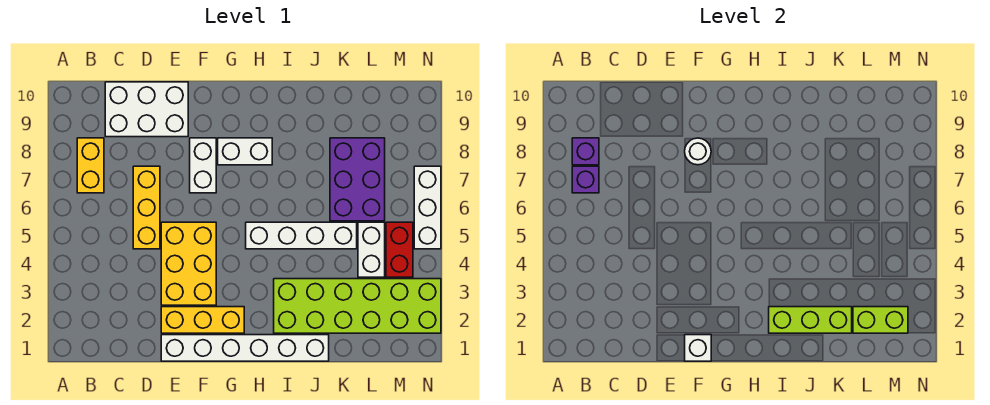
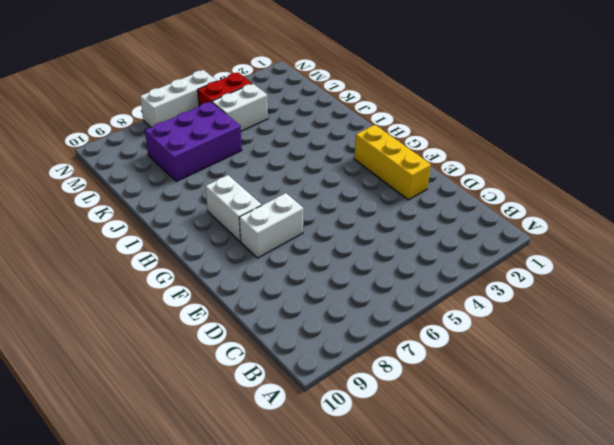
none -> yellow brick B7:B8 level 1
none -> white brick C9:E10 level 1
none -> yellow brick D5:D7 level 1

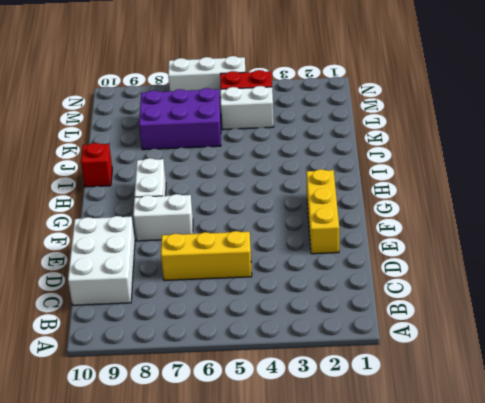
red brick I10 level 1 -> none
none -> yellow brick B7:B8 level 1
none -> white brick E1:J1 level 1
none -> yellow brick E3:F5 level 1

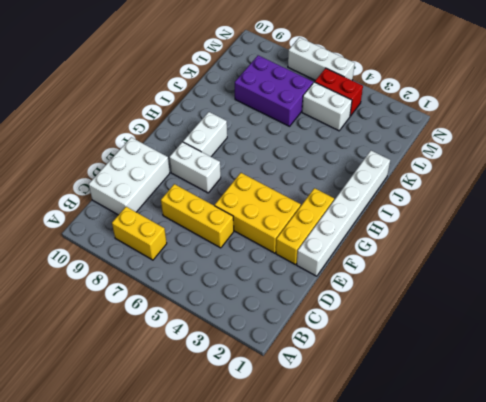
none -> white brick H5:K5 level 1
none -> lime brick I2:N3 level 1
none -> purple brick B7 level 2

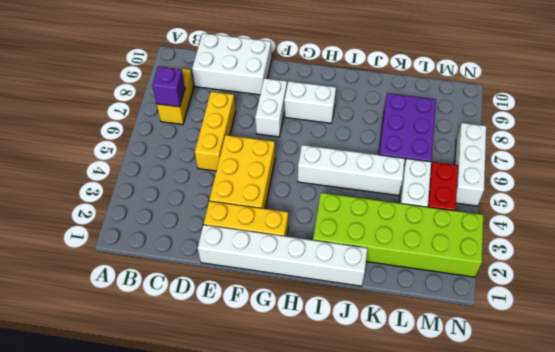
none -> purple brick B8 level 2
none -> white brick F1 level 2
none -> white round brick F8 level 2

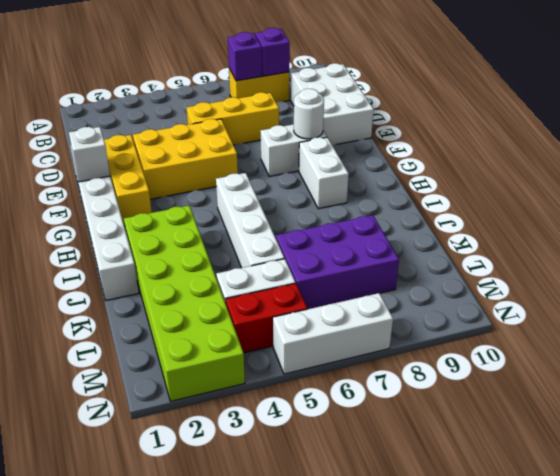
none -> lime brick I2:K2 level 2
none -> lime brick L2:M2 level 2

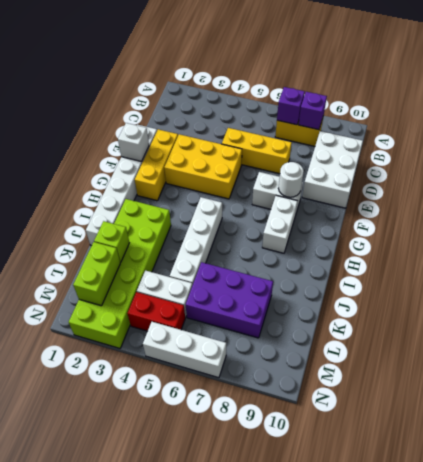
lime brick K2 level 2 -> lime brick I2:K2 level 2

